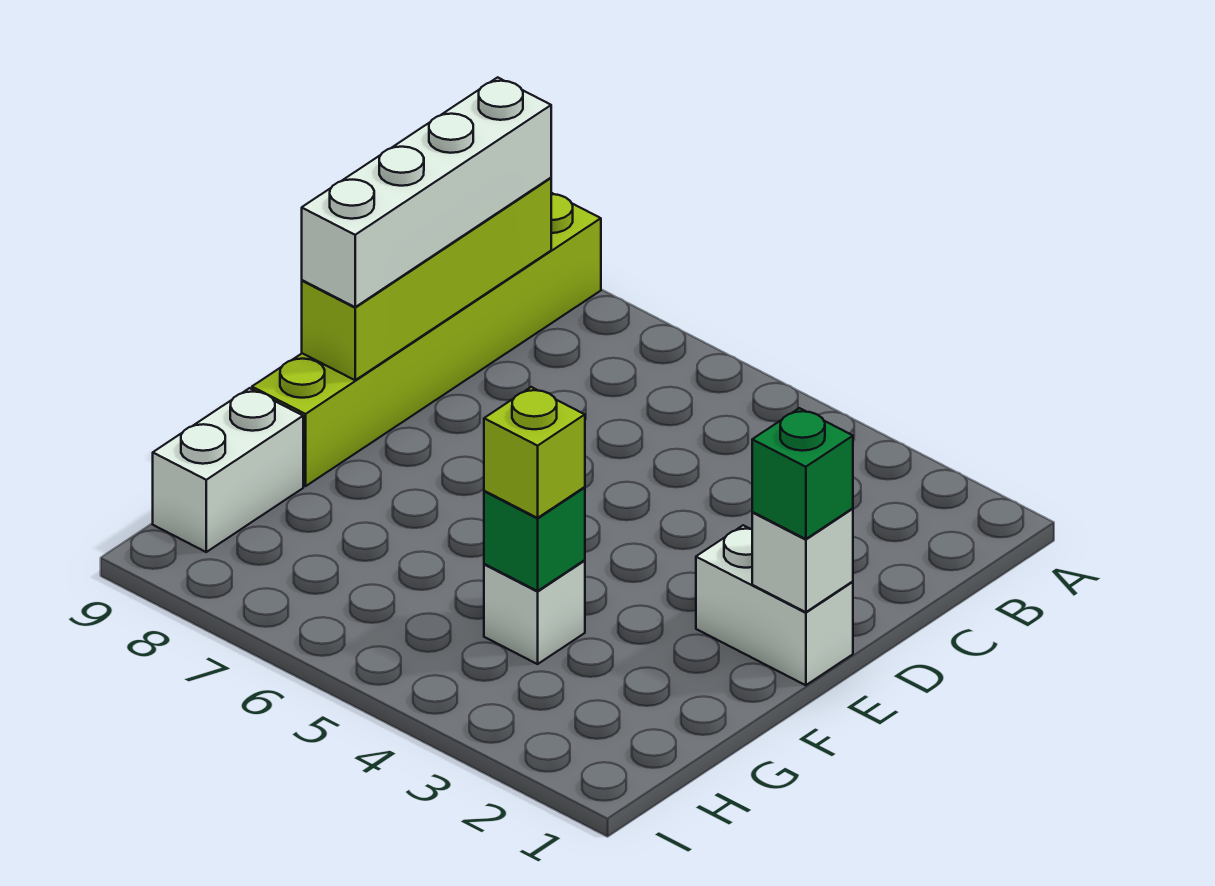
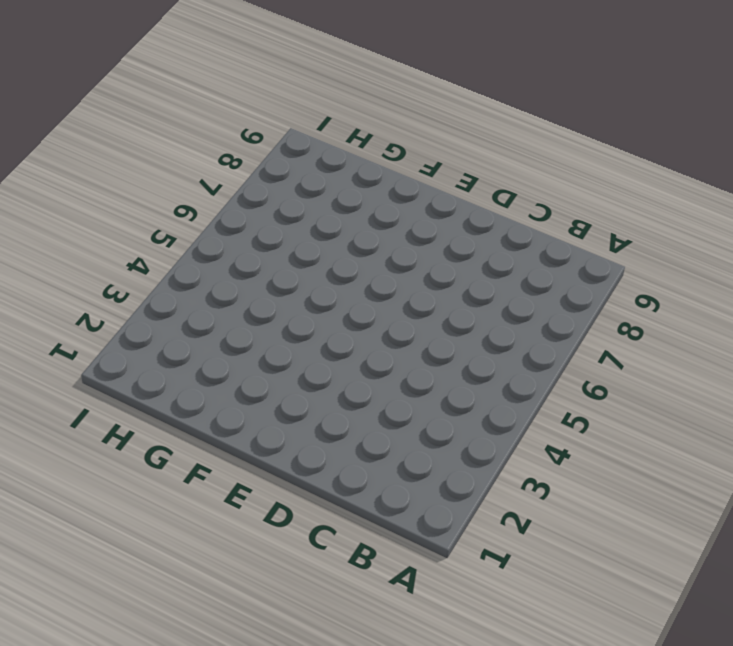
none -> lime brick A9:F9 level 1
none -> white brick E1:E2 level 1

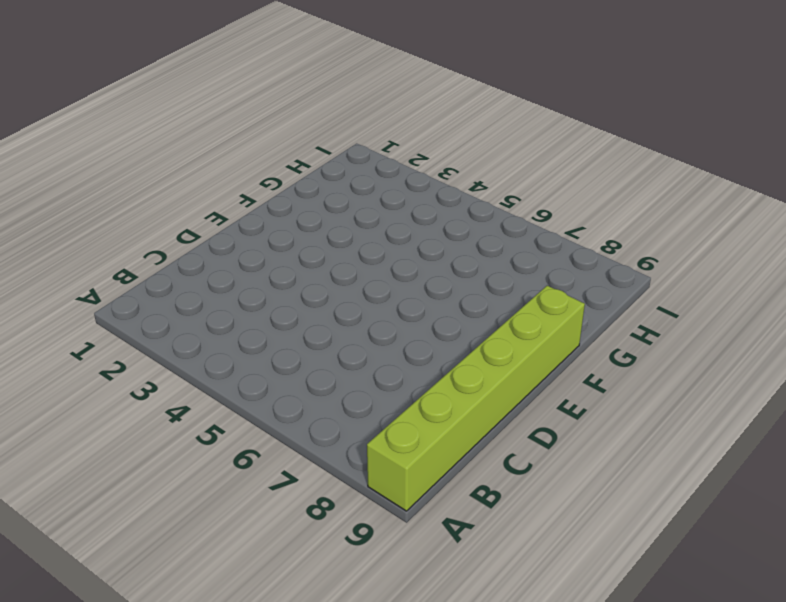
none -> white brick E1:E2 level 1
none -> white brick G4 level 1

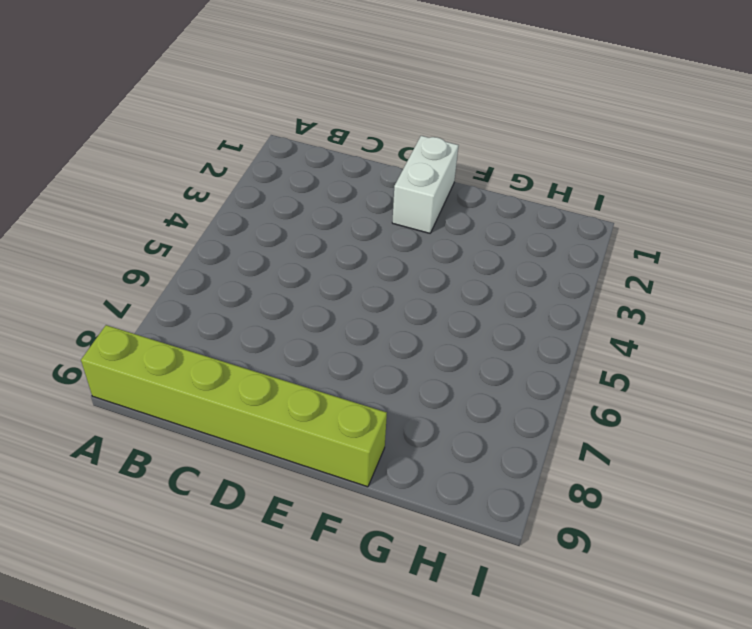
none -> white brick G4 level 1
none -> white brick G9:H9 level 1

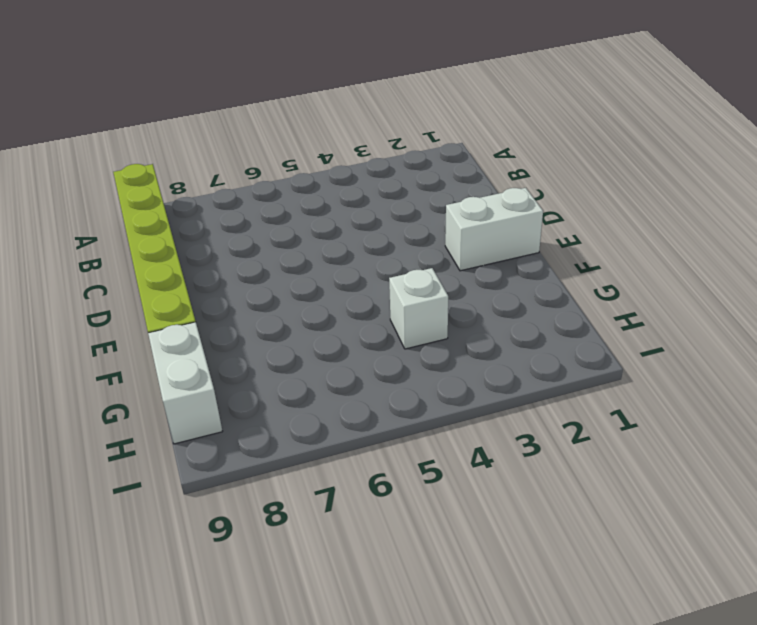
none -> lime brick B9:E9 level 2
none -> white brick E1 level 2

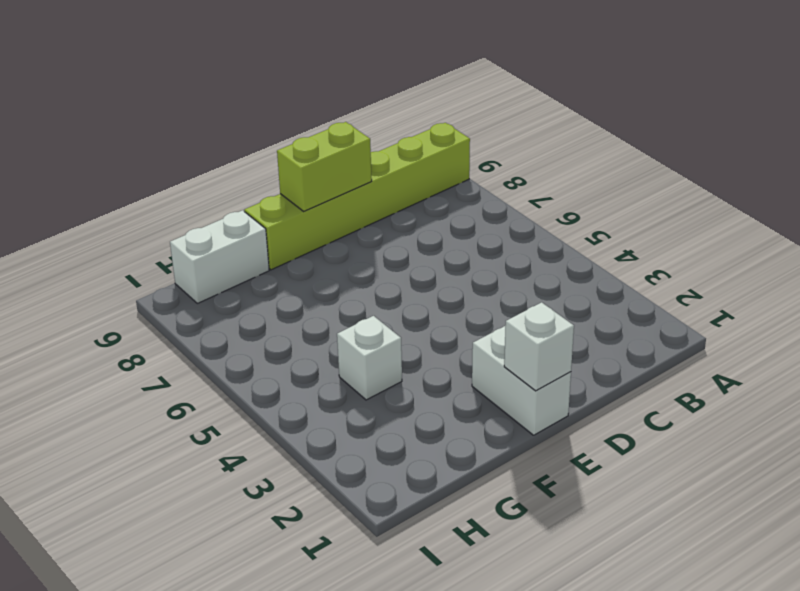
lime brick D9:E9 level 2 -> lime brick B9:E9 level 2
none -> green brick G4 level 2
none -> white brick B9:E9 level 3

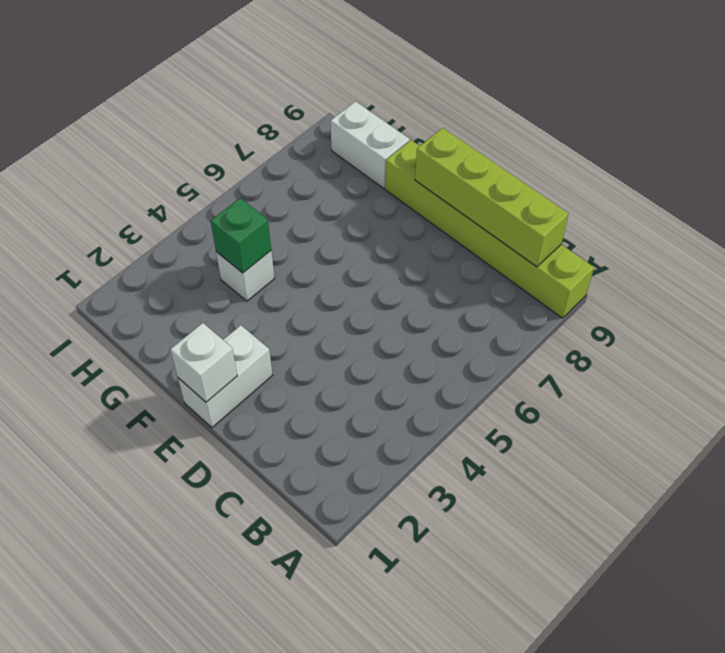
none -> white brick B9:E9 level 3
none -> green brick E1 level 3

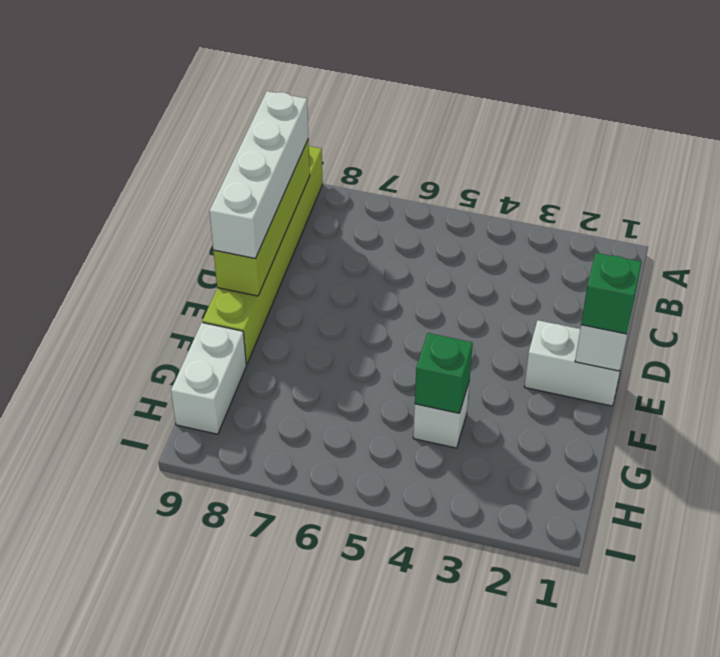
none -> lime brick G4 level 3

